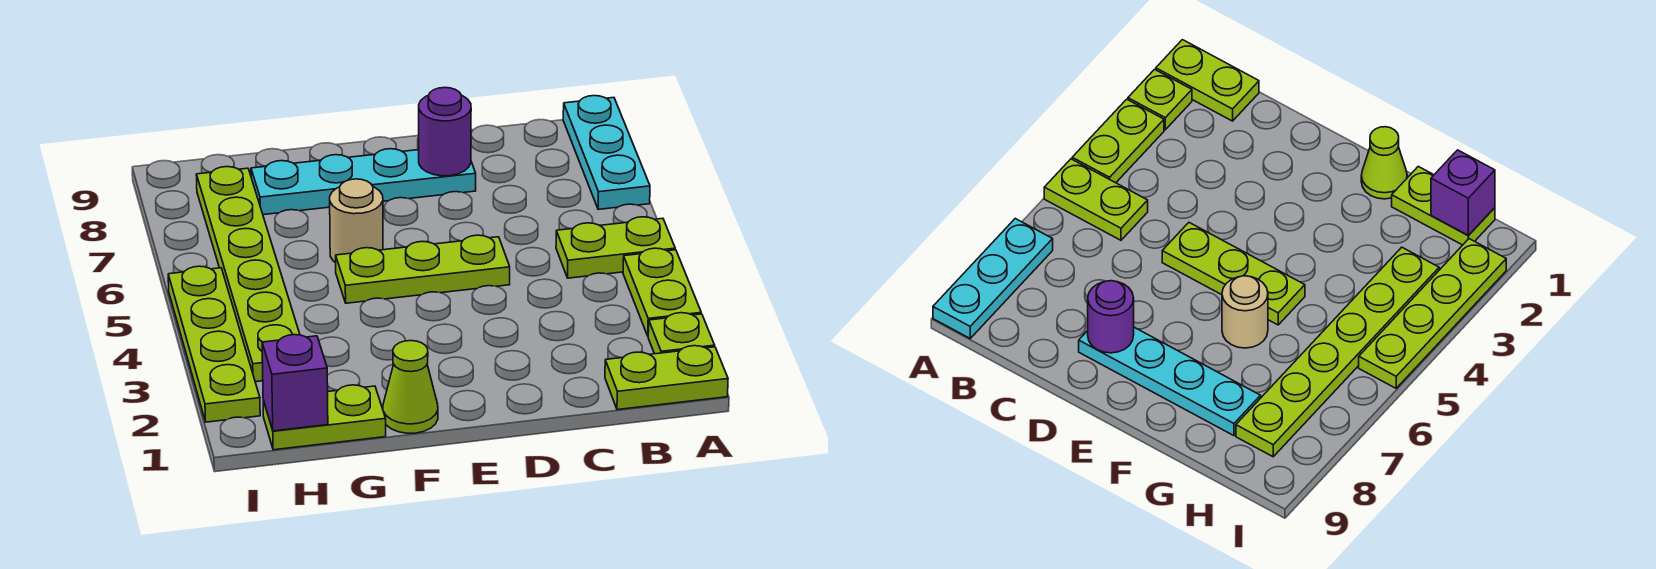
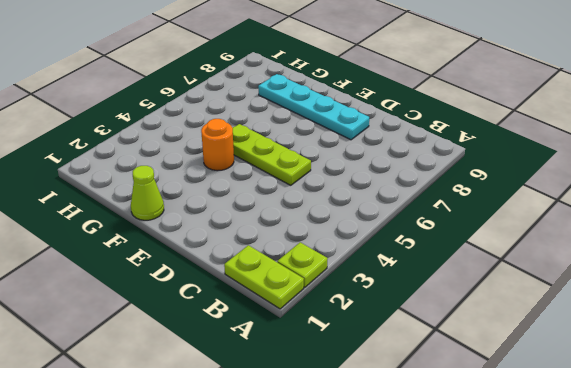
orange round brick F4 level 1 -> none
none -> lime plate A3:A4 level 1
none -> lime plate A5:B5 level 1
none -> cyan plate A7:A9 level 1

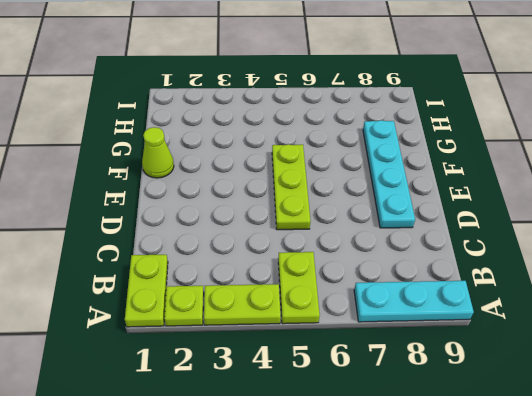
none -> tan round brick F6 level 1
none -> lime plate G1:H1 level 1
none -> lime plate H3:H8 level 1

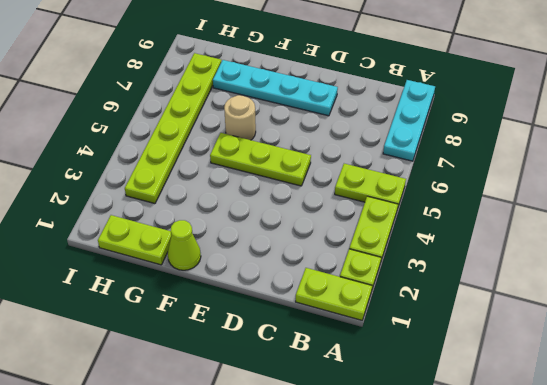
none -> lime plate I2:I5 level 1
none -> purple round brick D8 level 2
none -> purple brick H1 level 2

